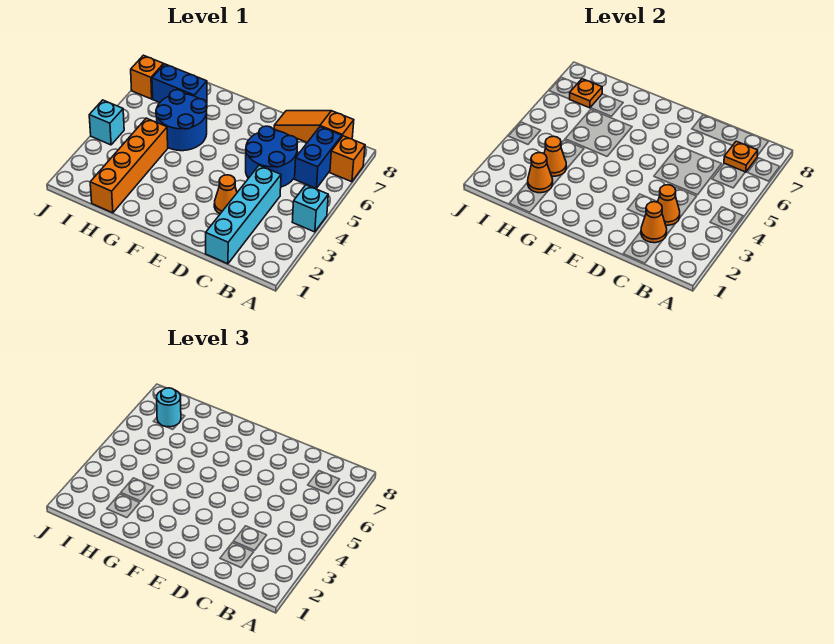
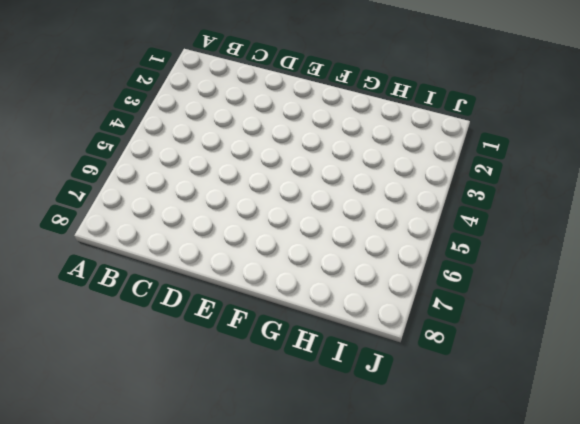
none -> cyan brick A4 level 1
none -> orange brick A7 level 1
none -> blue brick B6:B7 level 1

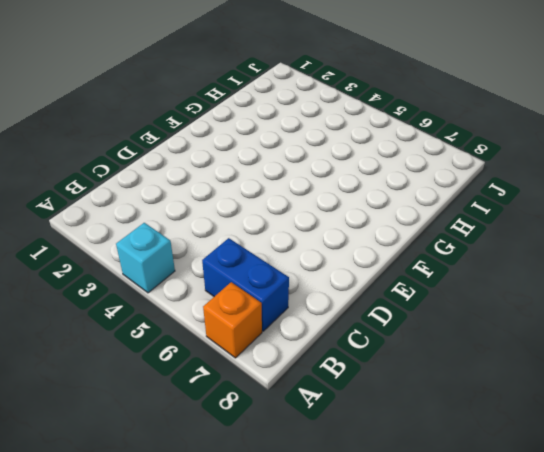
none -> orange slope B8:D8 level 1 top B
none -> cyan brick C1:C4 level 1
none -> blue round brick C5:D6 level 1

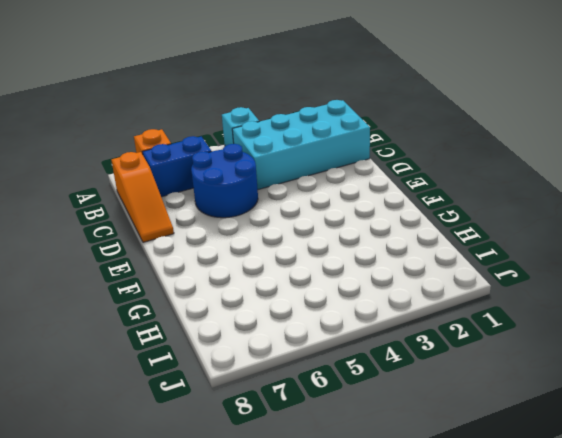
cyan brick B1:C4 level 1 -> cyan brick C1:C4 level 1
none -> orange cone D3 level 1
none -> blue round brick G5:H6 level 1
none -> orange brick H1:H4 level 1

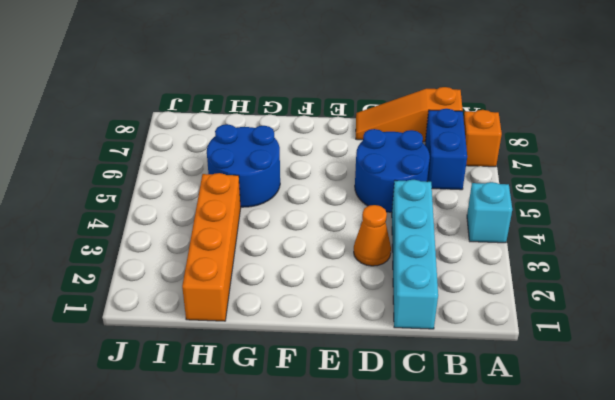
none -> blue brick H7:I7 level 1
none -> cyan brick J4 level 1
none -> orange brick J7 level 1

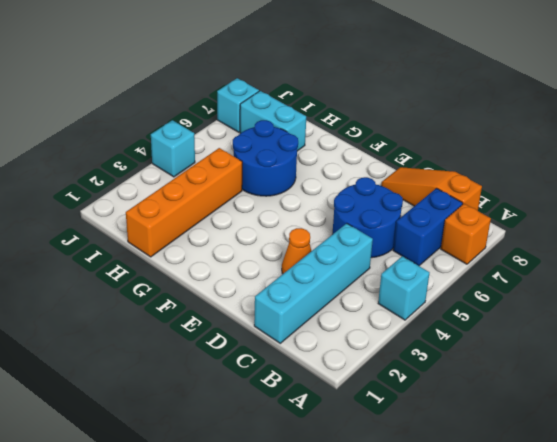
cyan brick H7:I7 level 1 -> blue brick H7:I7 level 1
cyan brick J7 level 1 -> orange brick J7 level 1
none -> orange plate B7 level 2
none -> orange cone C2 level 2
none -> orange cone C3 level 2

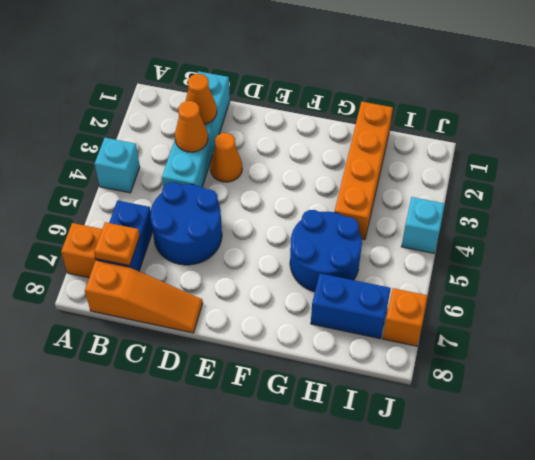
none -> orange cone H2 level 2
none -> orange cone H3 level 2
none -> orange plate I7 level 2

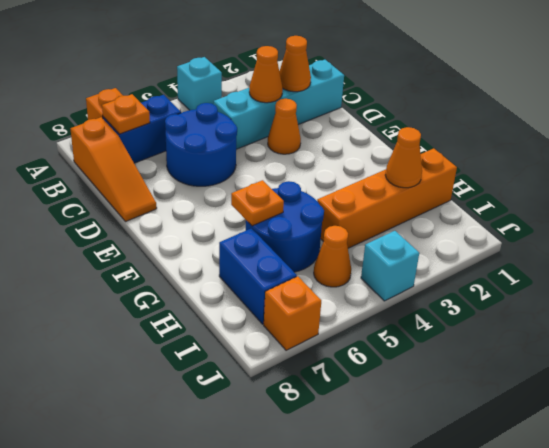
orange plate G6 level 2 -> orange plate I7 level 2
orange cone I5 level 1 -> orange cone H3 level 2
none -> cyan round brick I7 level 3

